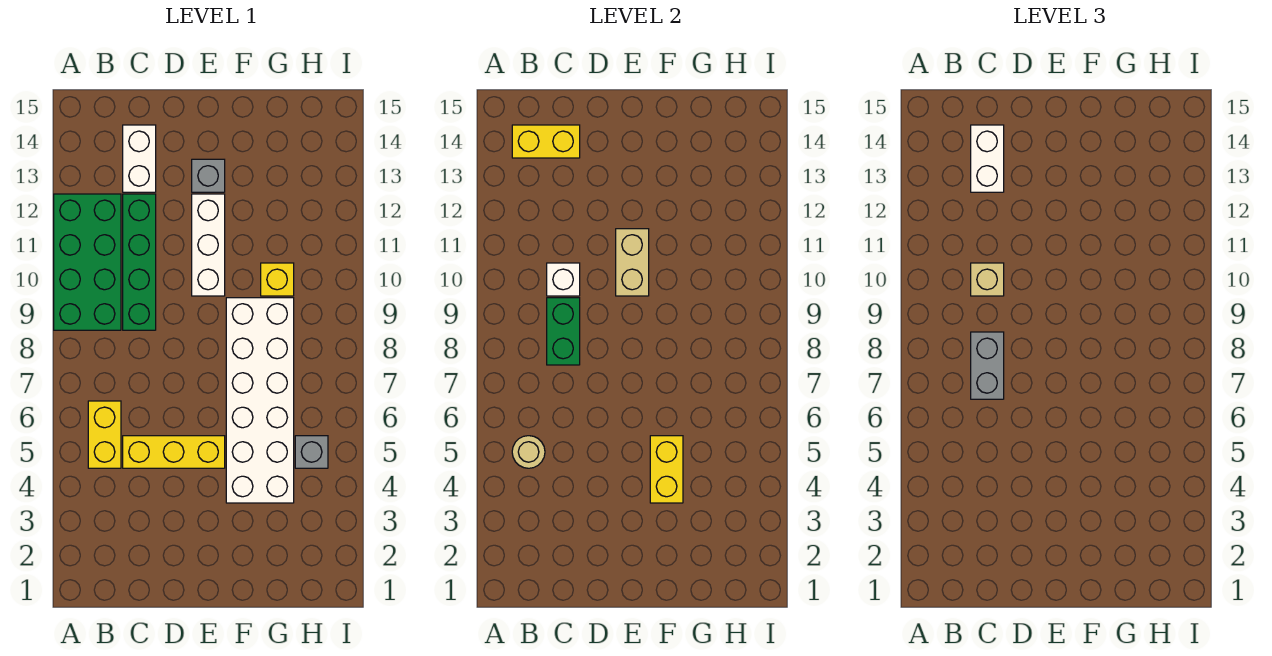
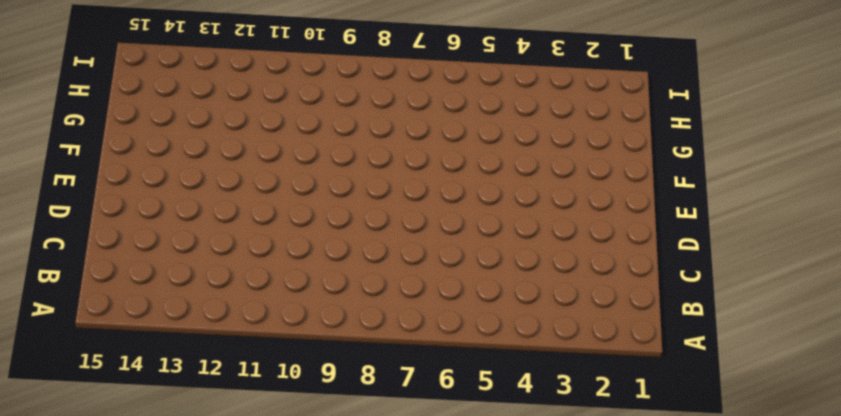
none -> green brick A9:B12 level 1
none -> yellow brick B5:B6 level 1
none -> yellow brick C5:E5 level 1

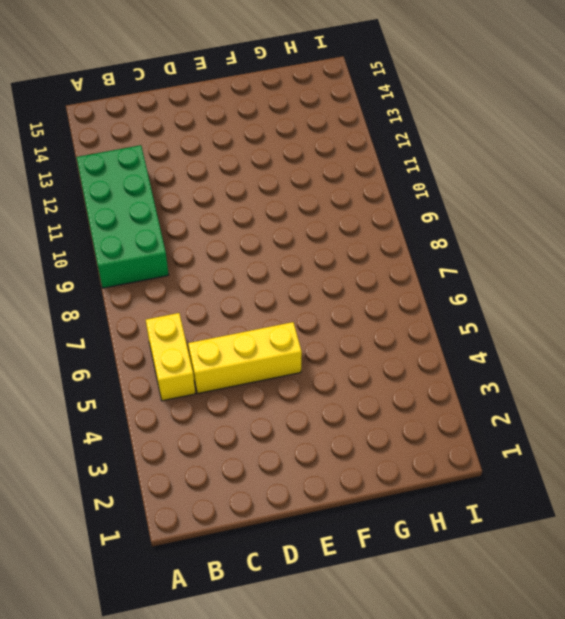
none -> green brick C9:C12 level 1
none -> white brick C13:C14 level 1
none -> white brick E10:E12 level 1

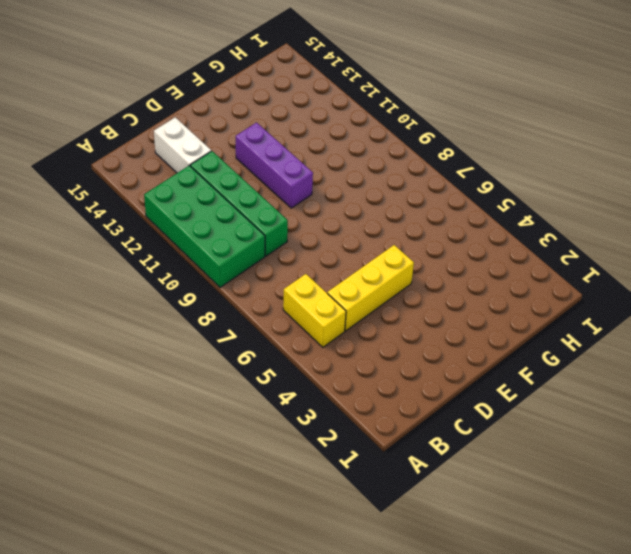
purple brick E10:E12 level 1 -> white brick E10:E12 level 1
none -> grey brick E13 level 1
none -> white brick F4:G9 level 1
none -> yellow brick G10 level 1

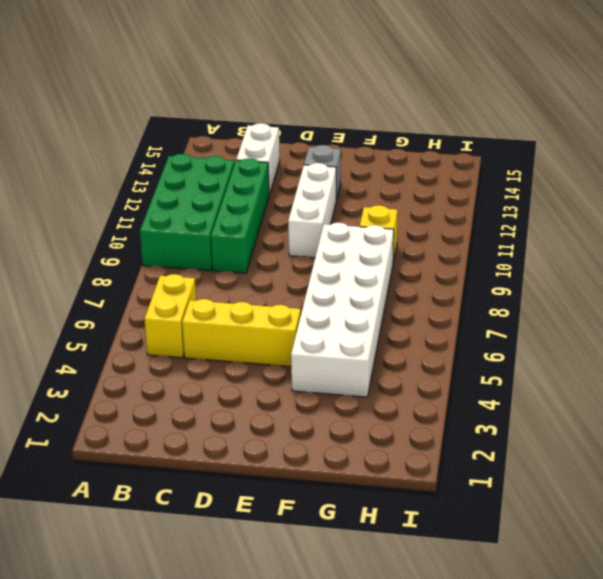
none -> grey brick H5 level 1
none -> tan round brick B5 level 2
none -> yellow brick B14:C14 level 2

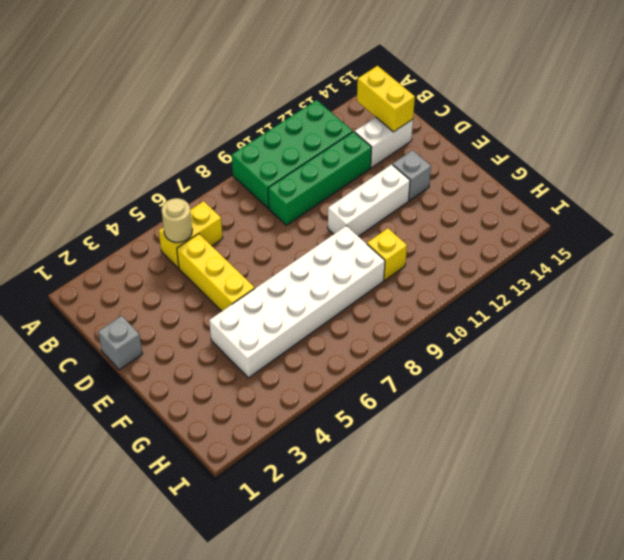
grey brick D1 level 1 -> grey brick H5 level 1
none -> green brick C8:C9 level 2
none -> white brick C10 level 2
none -> tan brick E10:E11 level 2

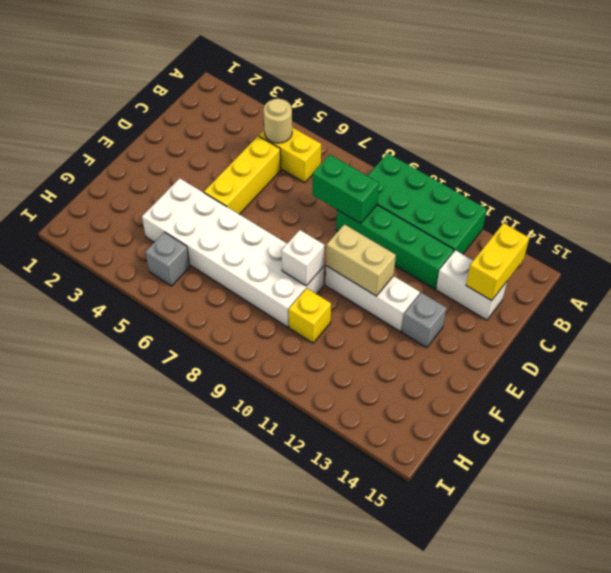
white brick F9 level 2 -> white brick C10 level 2
none -> yellow brick F4:F5 level 2
none -> grey brick C7:C8 level 3
none -> tan brick C10 level 3

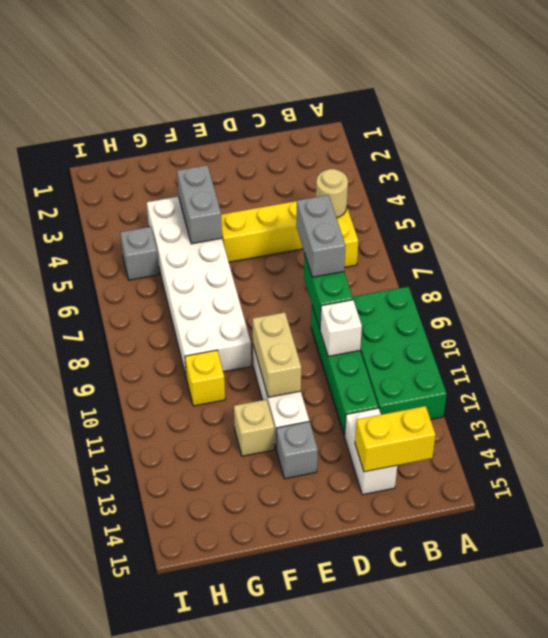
grey brick F4:F5 level 2 -> yellow brick F4:F5 level 2
tan brick F12 level 1 -> tan brick C10 level 3
none -> white brick C13:C14 level 3

